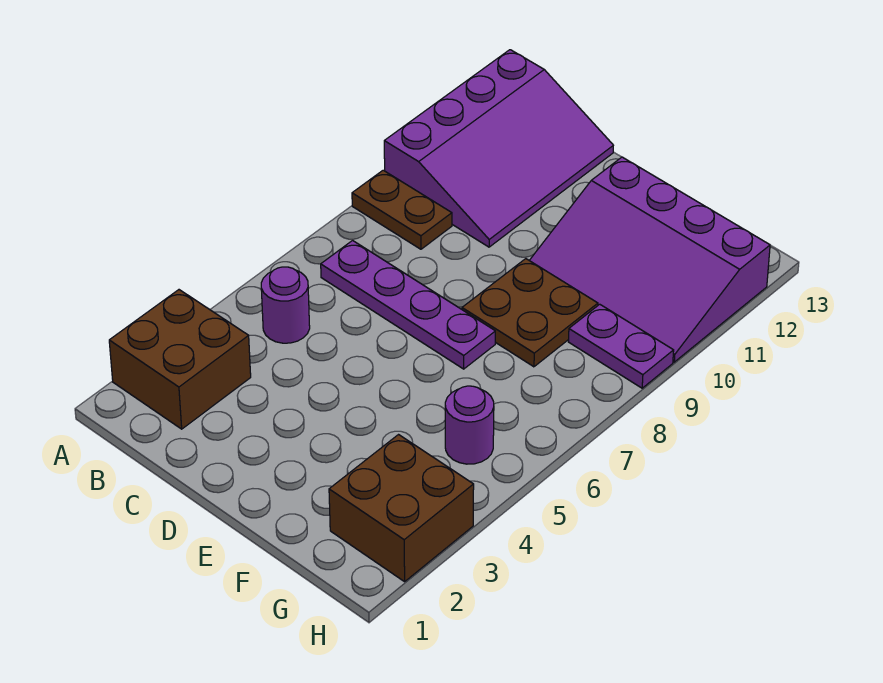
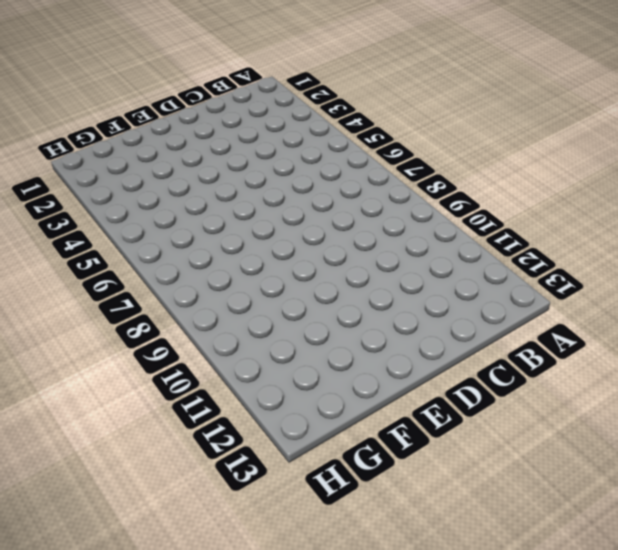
none -> brown brick A2:B3 level 1
none -> brown plate A9:B9 level 1

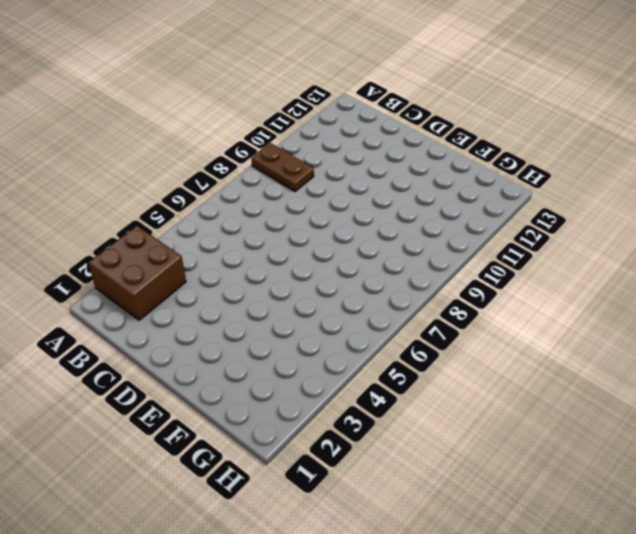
none -> purple slope A10:C13 level 1 top A
none -> purple round brick B5 level 1

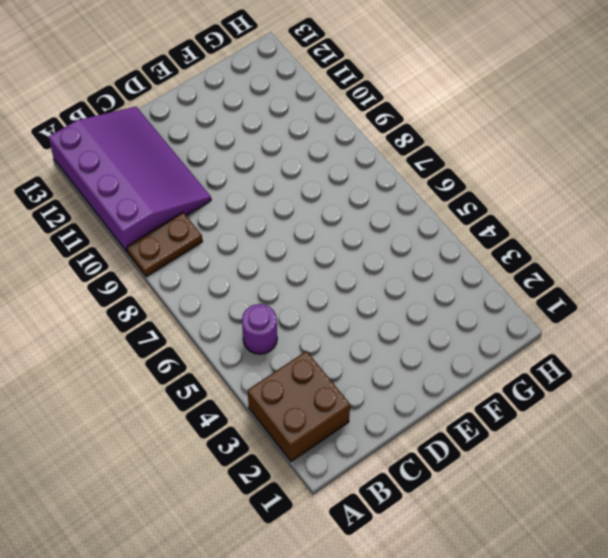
none -> purple plate B7:E7 level 1
none -> brown plate E8:F9 level 1

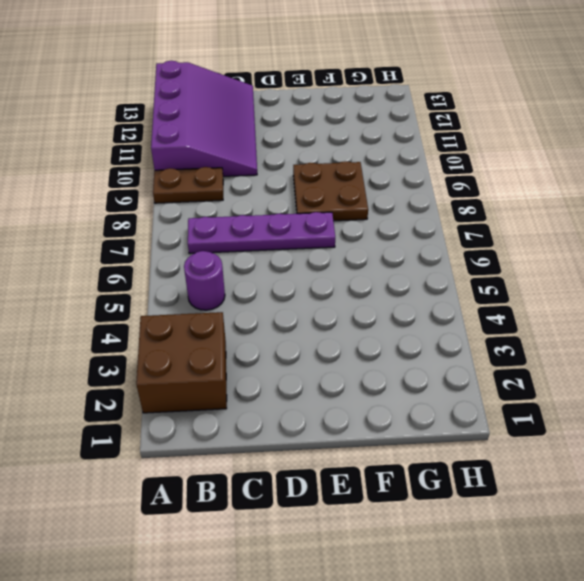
none -> purple slope E10:H12 level 1 top 12
none -> brown brick G2:H3 level 1

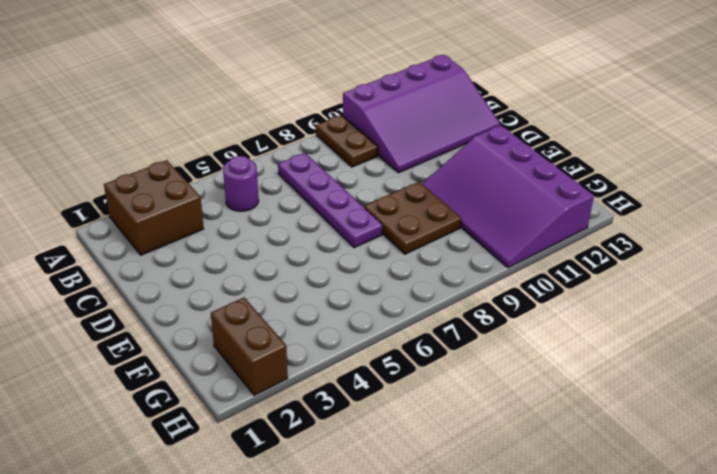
brown brick G2:H2 level 1 -> brown brick G2:H3 level 1
none -> purple round brick G5 level 1
none -> purple plate G9:H9 level 1

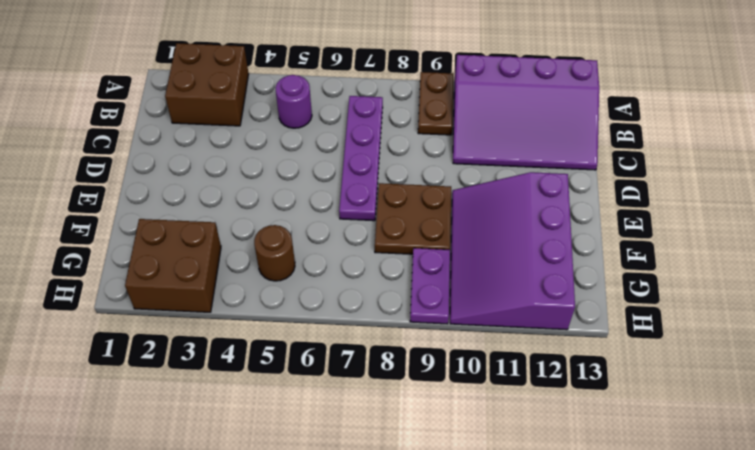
brown round brick G5 level 1 -> purple round brick G5 level 1

